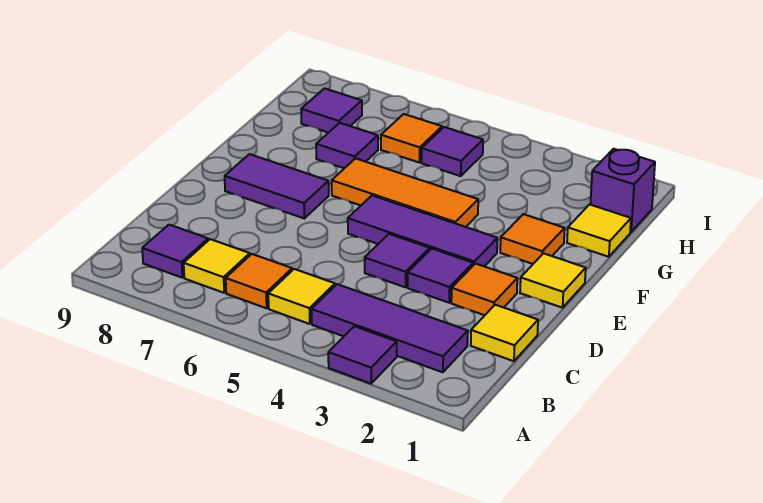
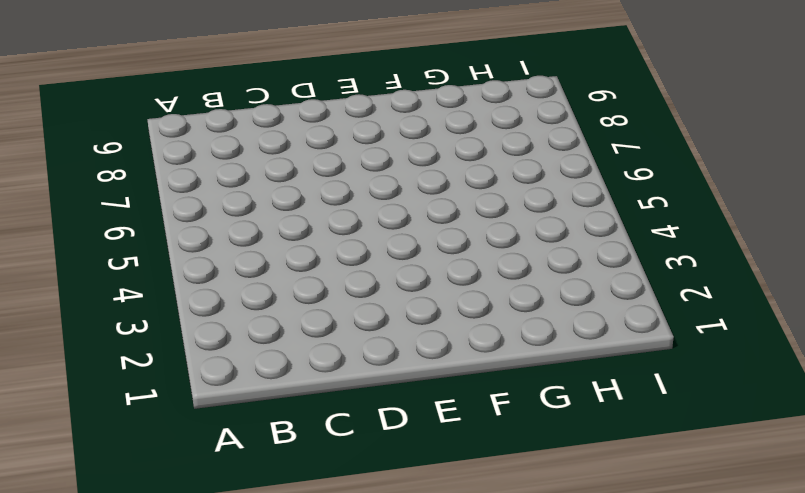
none -> purple tile A3 level 1
none -> purple tile B2:B4 level 1
none -> yellow tile B5 level 1

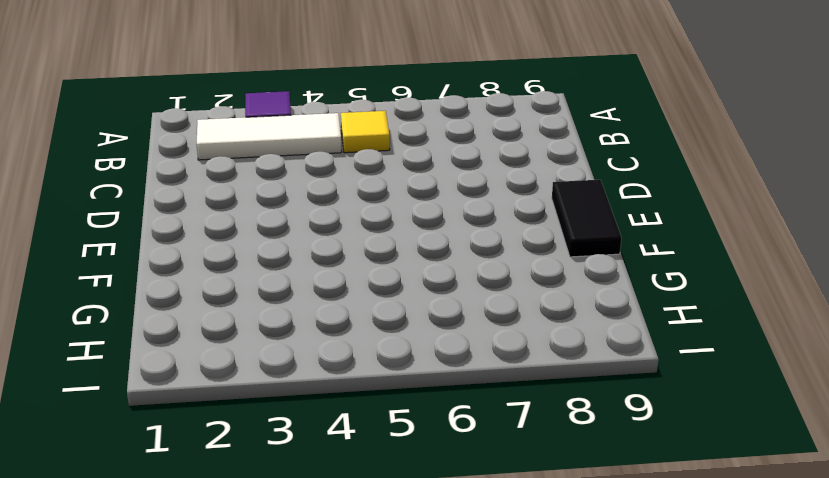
white tile B2:B4 level 1 -> purple tile B2:B4 level 1
black tile E9:F9 level 1 -> none
none -> orange tile B6 level 1
none -> yellow tile B7 level 1
none -> purple tile B8 level 1

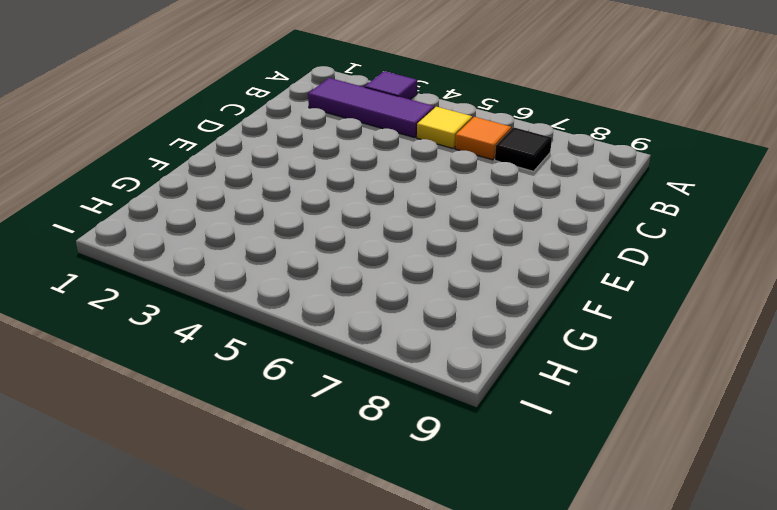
black tile B7 level 1 -> yellow tile B7 level 1
none -> purple tile B8 level 1
none -> yellow tile C1 level 1
none -> orange tile D2 level 1

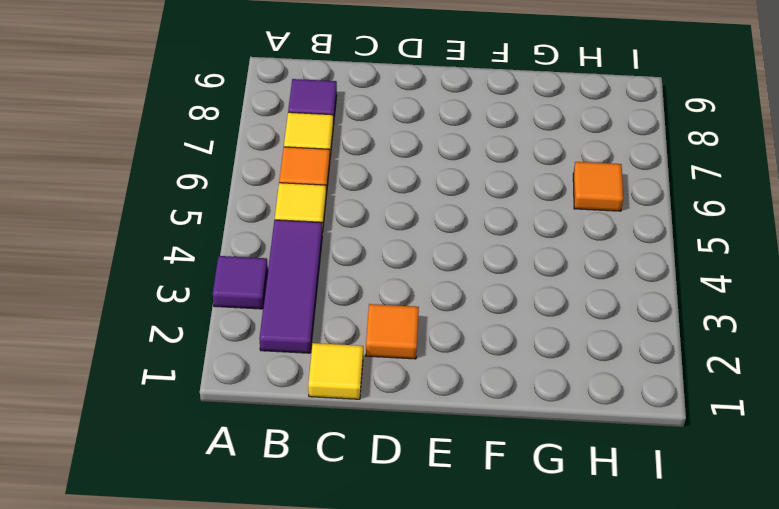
none -> purple tile D3 level 1
none -> purple tile D4 level 1
none -> yellow tile E1 level 1

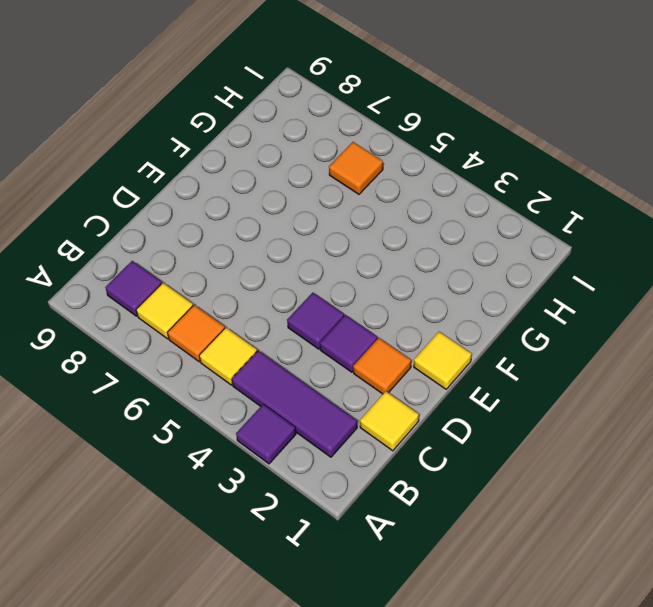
none -> purple tile E3:E5 level 1
none -> purple tile E7:E8 level 1
none -> orange tile F2 level 1

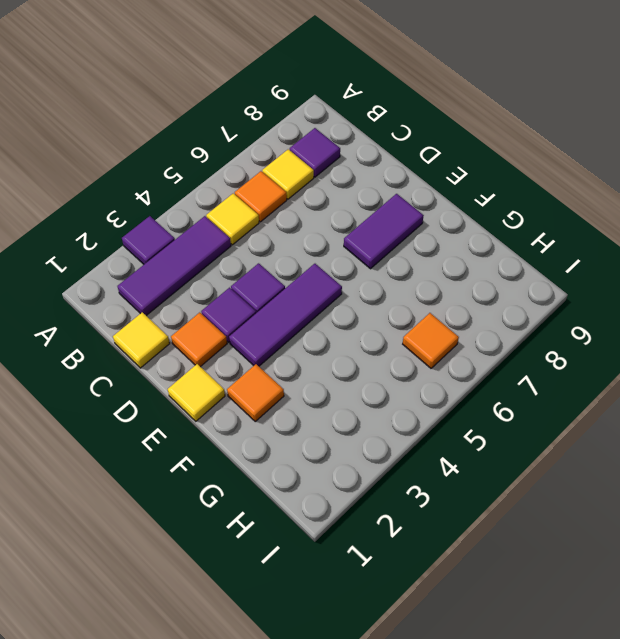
none -> orange tile F4:F6 level 1
none -> yellow tile G1 level 1
none -> purple tile G7 level 1

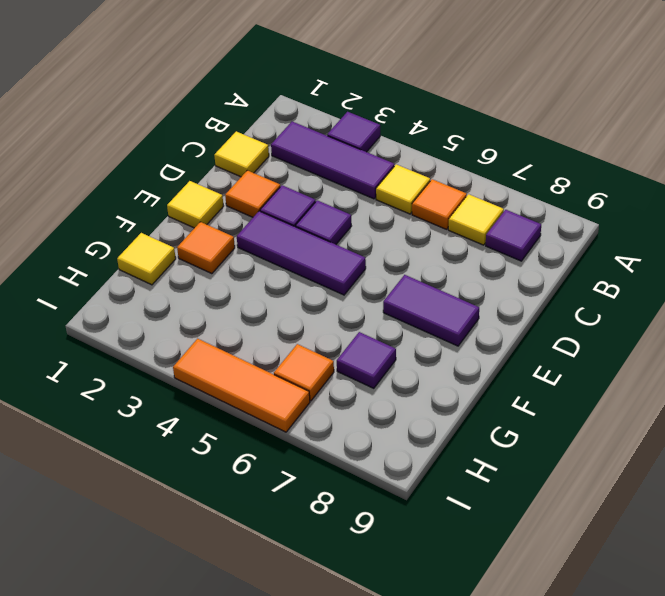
orange tile I4:I6 level 1 -> orange tile F4:F6 level 1
none -> purple brick H1 level 1
none -> purple tile H5 level 1
none -> purple tile H8 level 1

